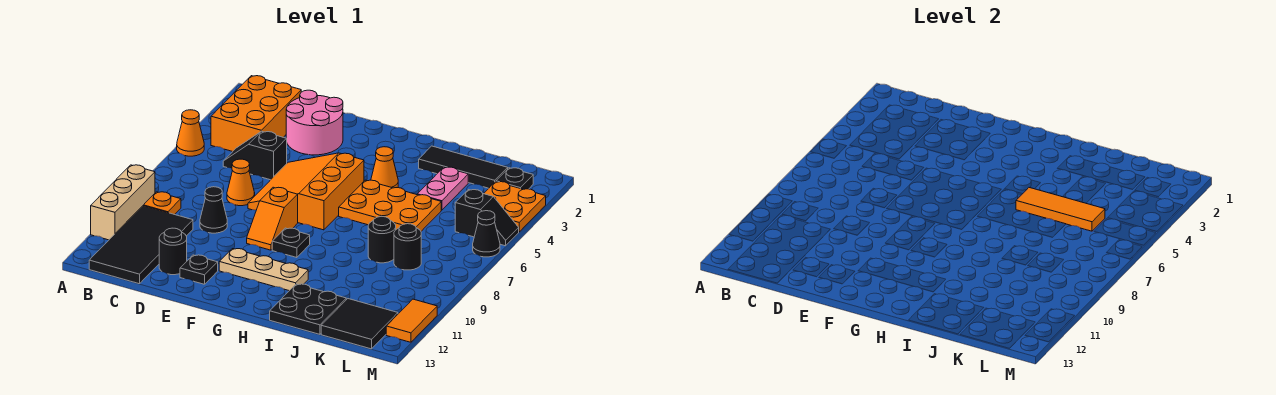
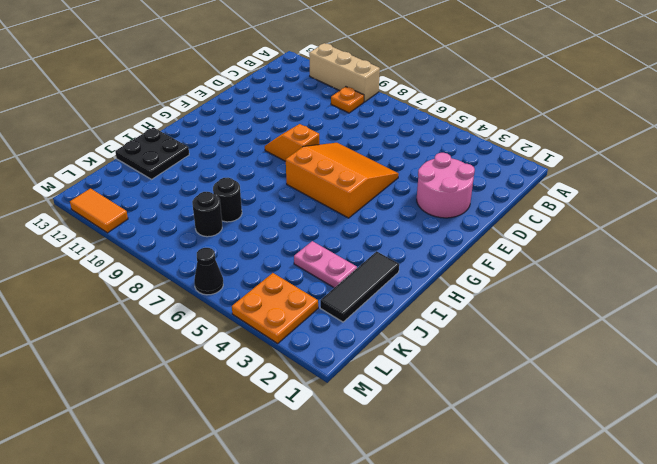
none -> orange cone A5 level 1
none -> orange brick B2:C4 level 1
none -> black tile B10:C13 level 1

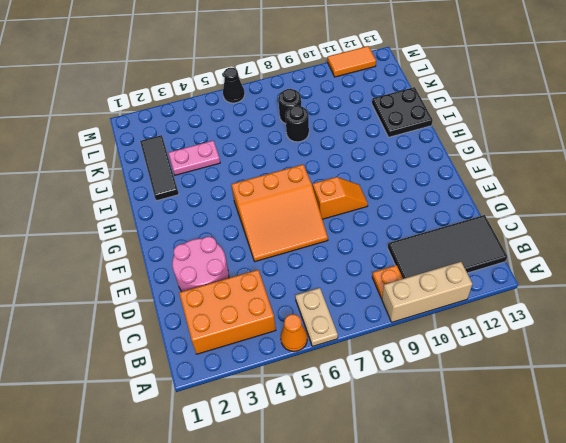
tan plate A6:B6 level 1 -> none
none -> black slope C5:D5 level 1 top D
none -> orange cone D7 level 1
none -> black cone D9 level 1

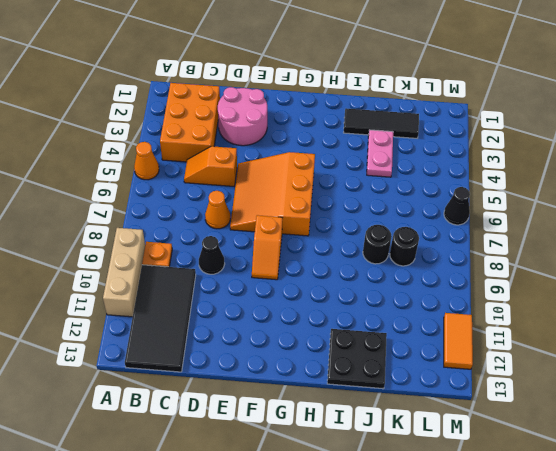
orange slope C5:D5 level 1 top D -> black slope C5:D5 level 1 top D
none -> black round brick D12 level 1
none -> black plate E12 level 1
none -> tan plate F11:H11 level 1

